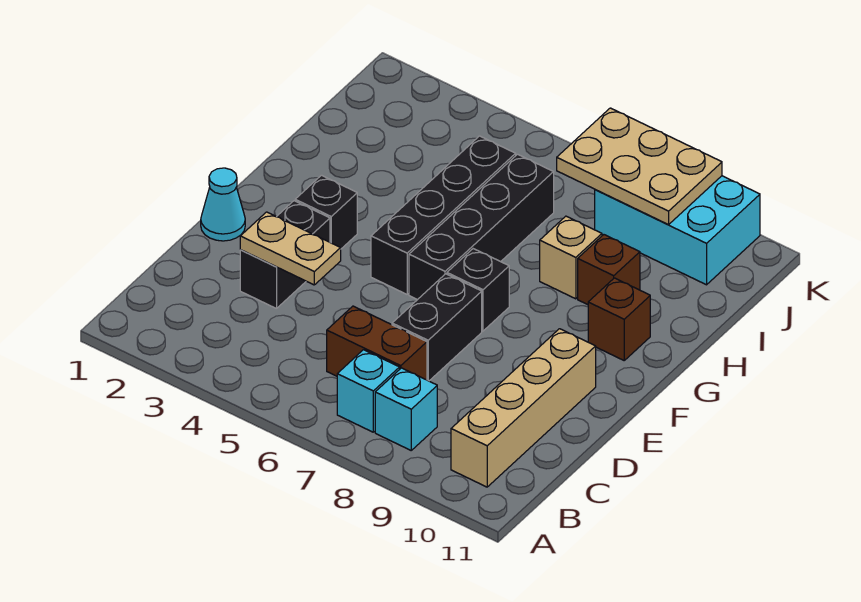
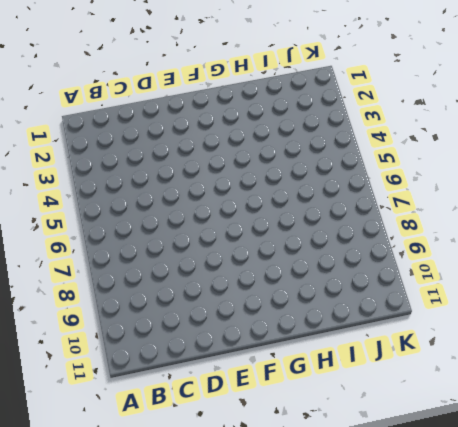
none -> cyan brick B7 level 1
none -> cyan brick B8 level 1
none -> tan brick B10:E10 level 1

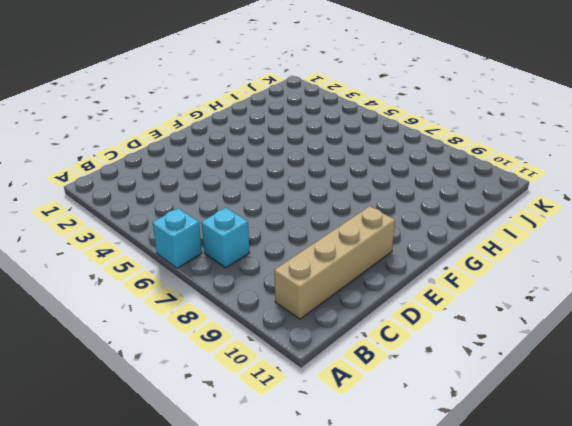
cyan brick A6 level 1 -> cyan brick B8 level 1
none -> brown brick C6:C7 level 1
none -> black brick D3:E3 level 1
none -> black brick D7:E7 level 1

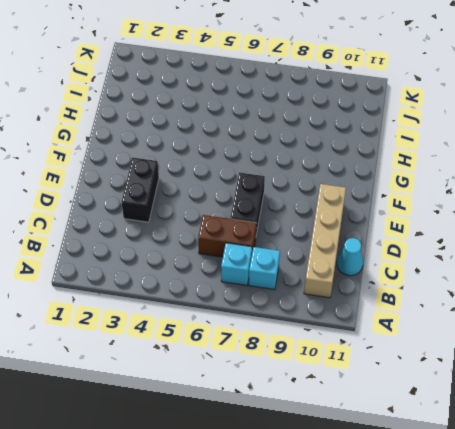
cyan cone C11 level 1 -> cyan cone E1 level 1
none -> black brick F3 level 1
none -> black brick F5:I5 level 1
none -> black brick F6:I6 level 1

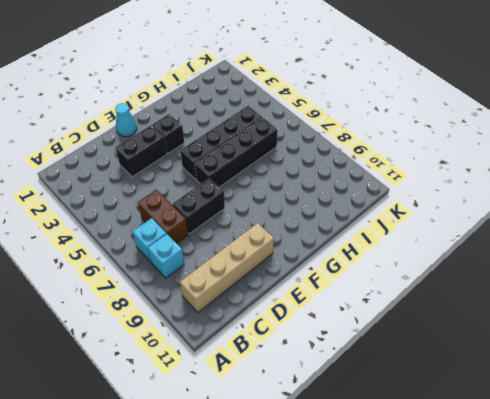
none -> black brick F7 level 1
none -> brown brick G10 level 1
none -> tan brick H8 level 1

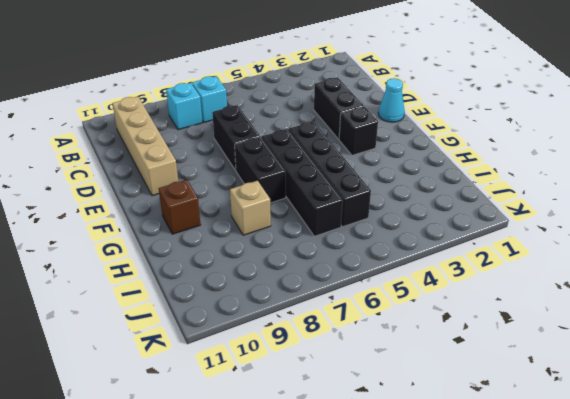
black brick F7:G7 level 1 -> black brick F7 level 1
none -> brown brick C6:C7 level 1
none -> brown brick H9 level 1
none -> cyan brick J8:K10 level 1

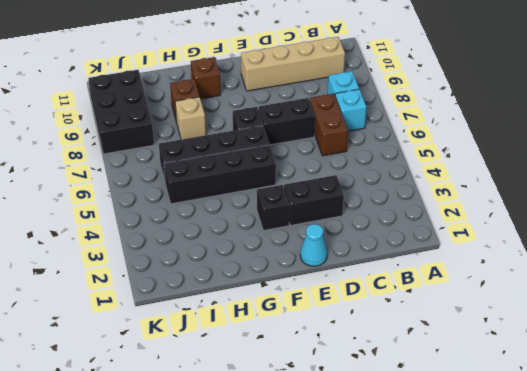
black brick J8:K10 level 1 -> cyan brick J8:K10 level 1
none -> tan plate D3:D4 level 2
none -> tan plate J7:K9 level 2

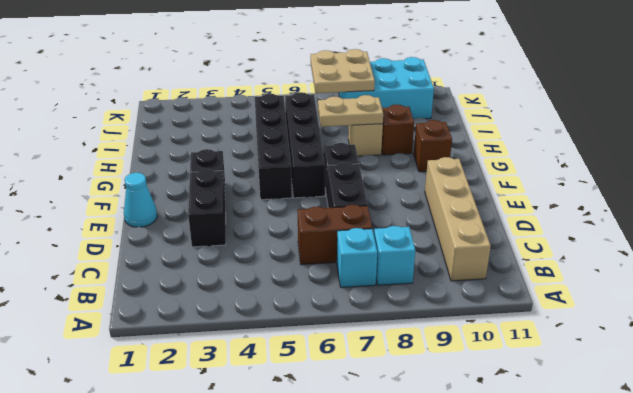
tan plate H7:H8 level 2 -> tan plate D3:D4 level 2
tan plate J7:K8 level 2 -> tan plate J7:K9 level 2

